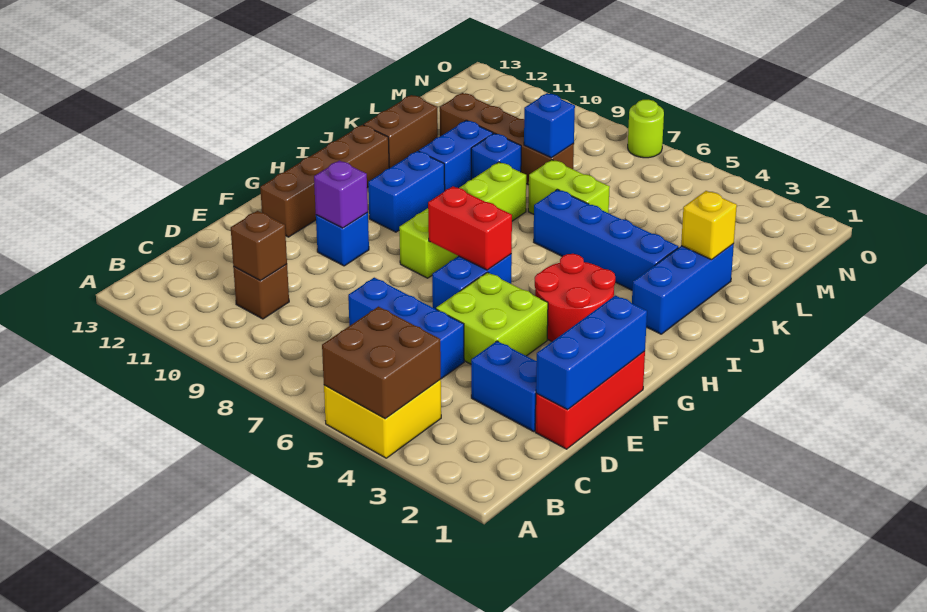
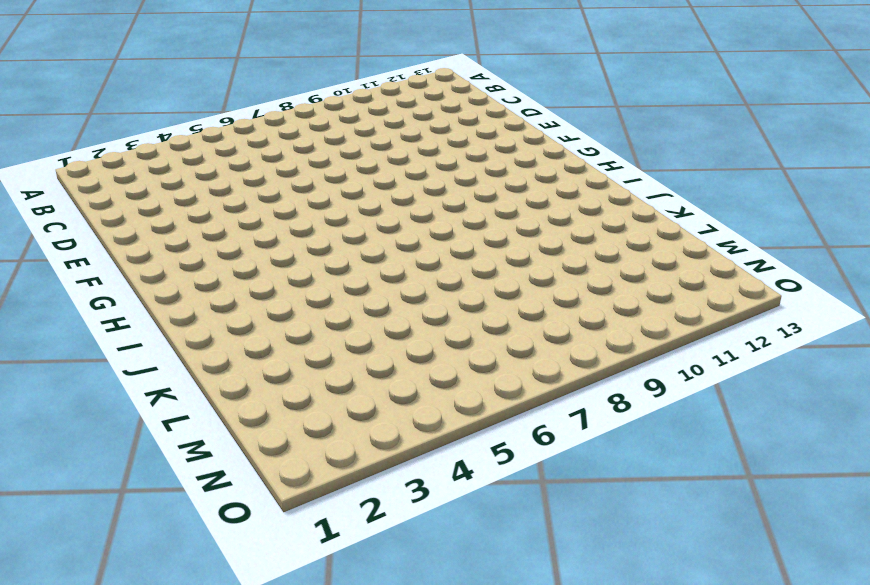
none -> yellow brick A4:B5 level 1
none -> brown brick C10 level 1
none -> red brick D1:F1 level 1

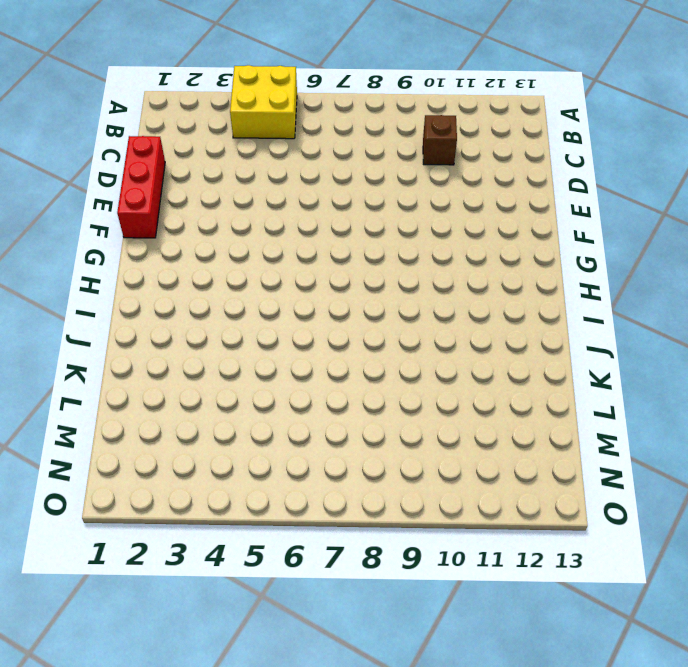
none -> blue brick D2:D3 level 1
none -> blue brick D5:D7 level 1
none -> lime brick E4:F5 level 1

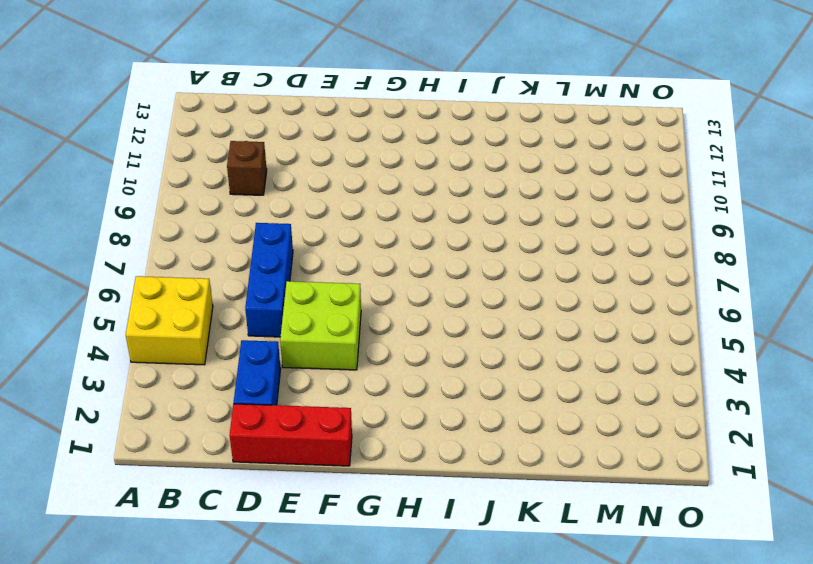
none -> blue brick F6:G6 level 1
none -> blue brick F10 level 1
none -> brown brick F12:I12 level 1

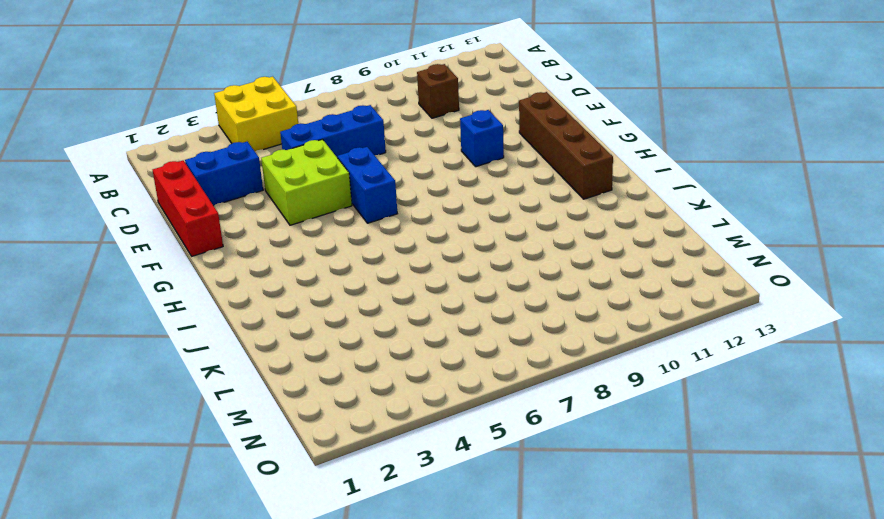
none -> red round brick G3:H4 level 1
none -> lime brick G8:J8 level 1
none -> blue brick H10:I10 level 1

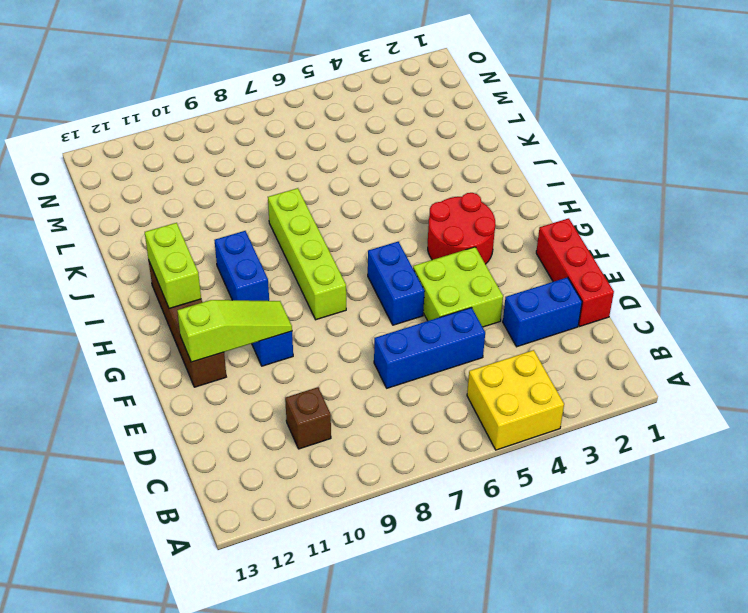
lime slope F10:F12 level 2 top 12 -> purple brick F10 level 2
lime brick H12:I12 level 2 -> lime brick K6:K7 level 1
none -> blue brick I2:K2 level 1
none -> blue brick J3:J6 level 1
none -> blue brick J10:K10 level 1

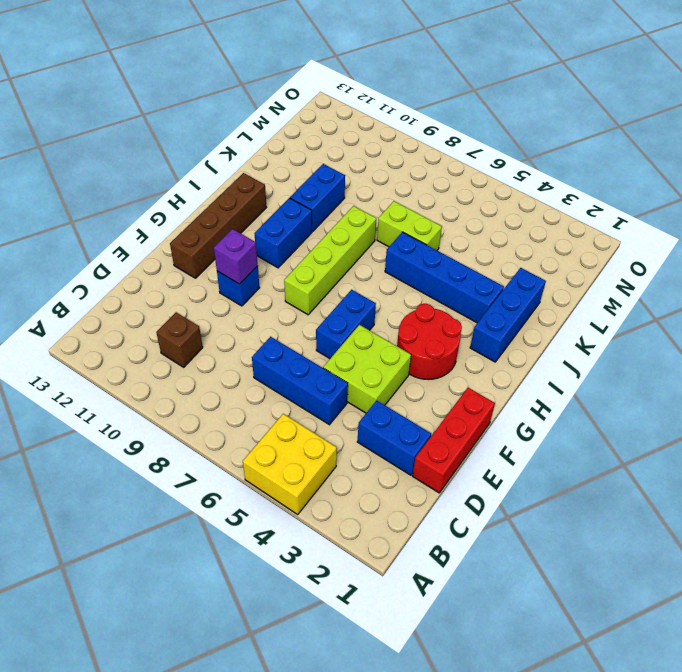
none -> brown brick J12:K12 level 1
none -> blue brick K9 level 1
none -> brown brick L8:L11 level 1

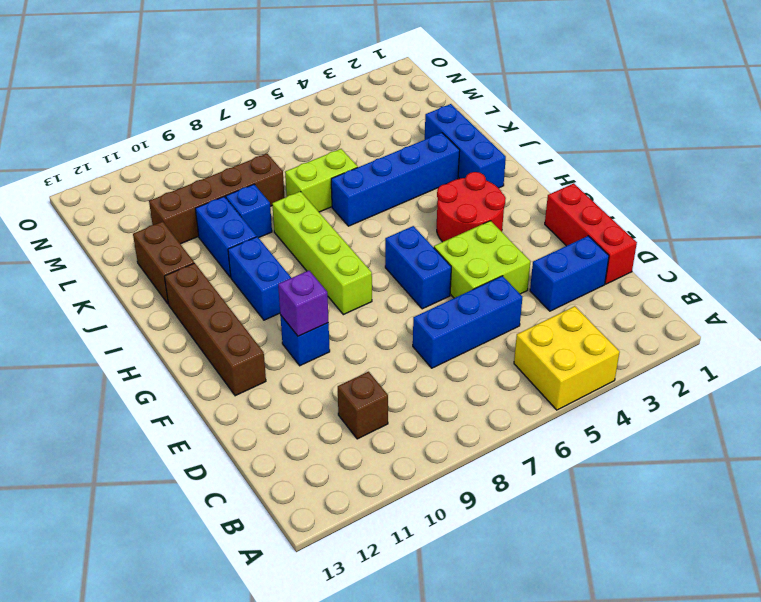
none -> lime round brick O7 level 1
none -> brown brick A4:B5 level 2
none -> brown brick C10 level 2

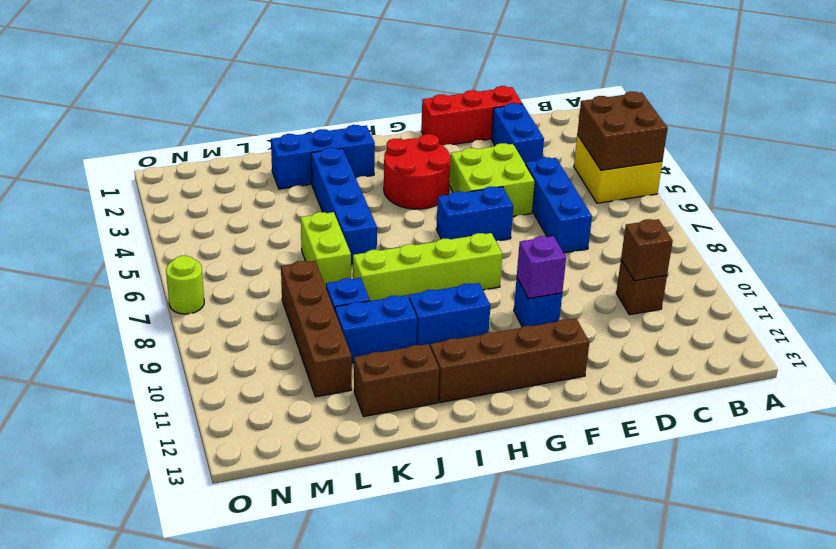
none -> blue brick D1:F1 level 2
none -> red brick G6:G7 level 2
none -> yellow brick K2 level 2

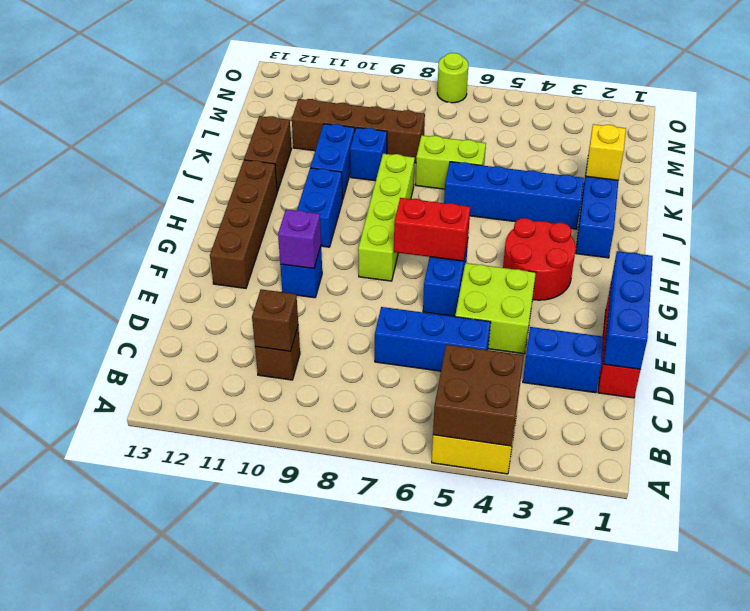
none -> blue brick L8 level 2

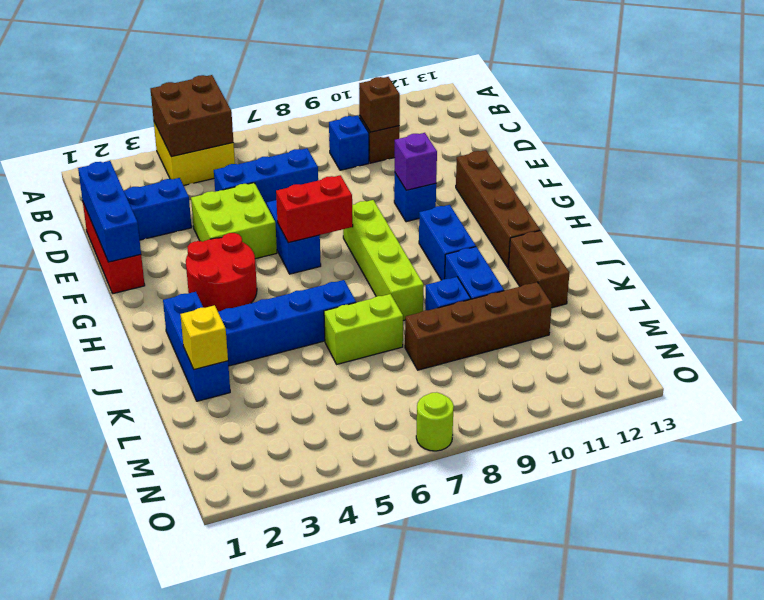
blue brick C9 level 1 -> blue brick L8 level 2

